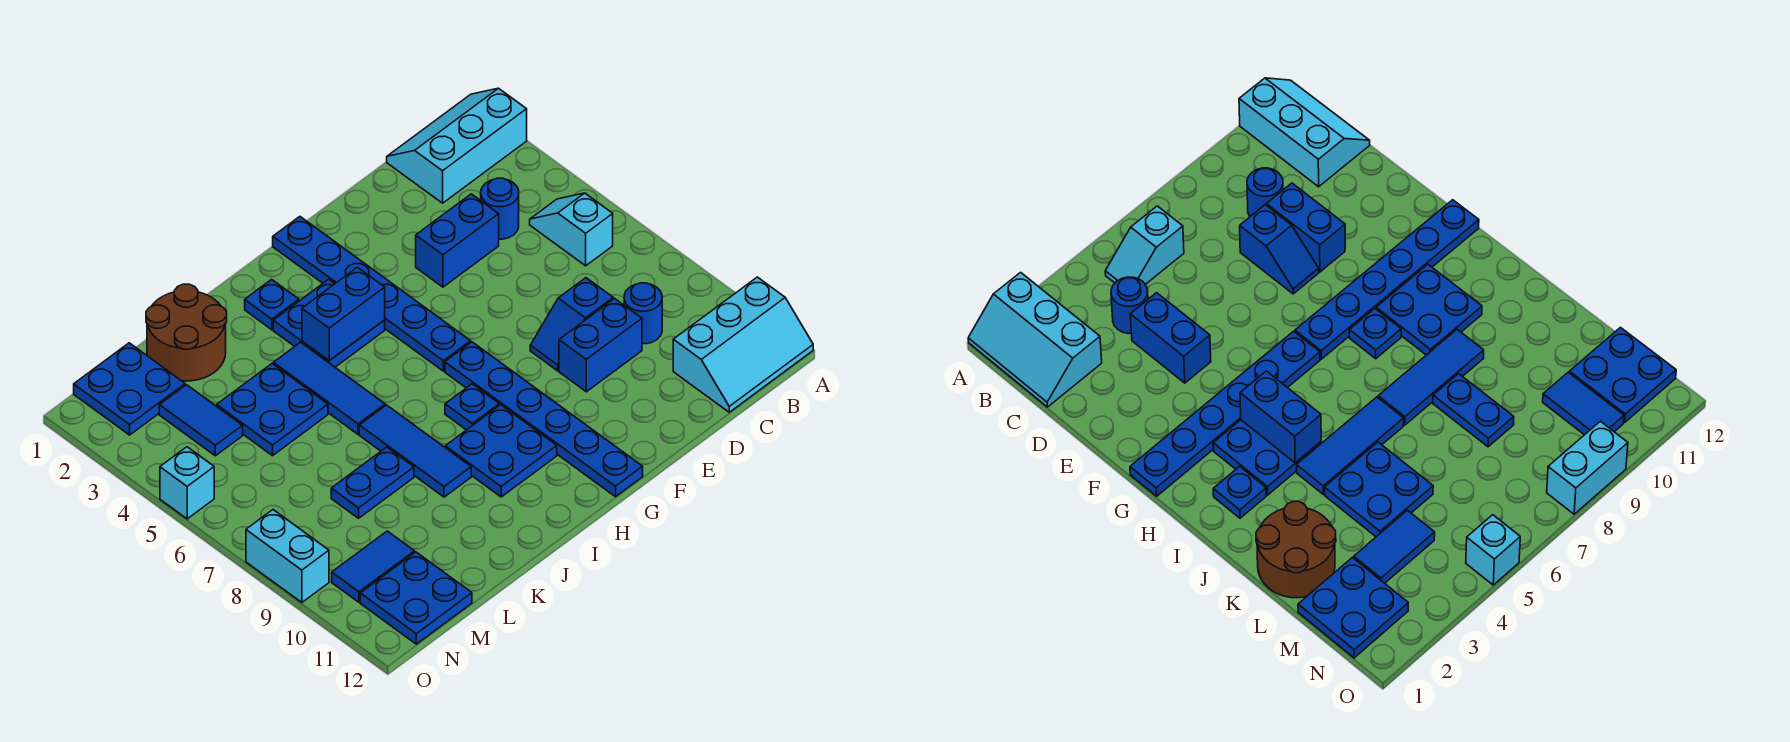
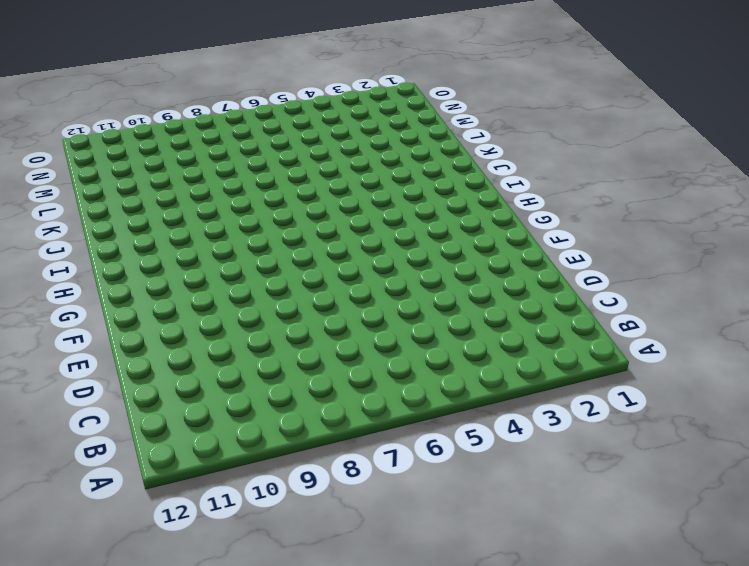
none -> cyan slope A1:C2 level 1 top 2
none -> cyan slope A11:C12 level 1 top 11
none -> cyan slope B5:B6 level 1 top 6

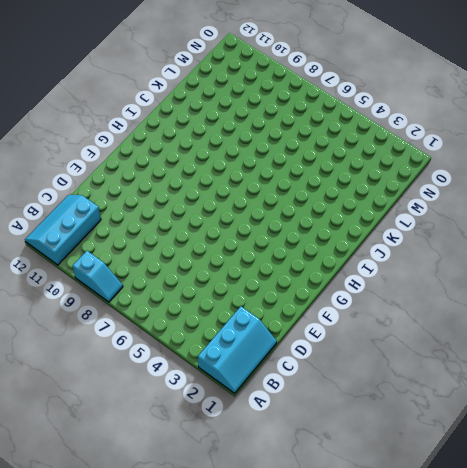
cyan slope A8:A9 level 1 top 9 -> cyan slope B5:B6 level 1 top 6
none -> blue round brick C4 level 1
none -> blue round brick C9 level 1
none -> blue brick D4:E4 level 1

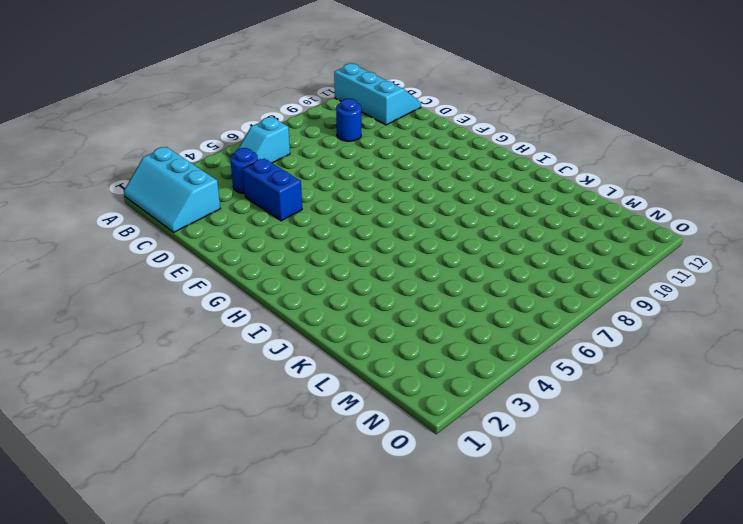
none -> blue slope D8:E8 level 1 top D
none -> blue brick D9:E9 level 1
none -> blue plate G1:G6 level 1

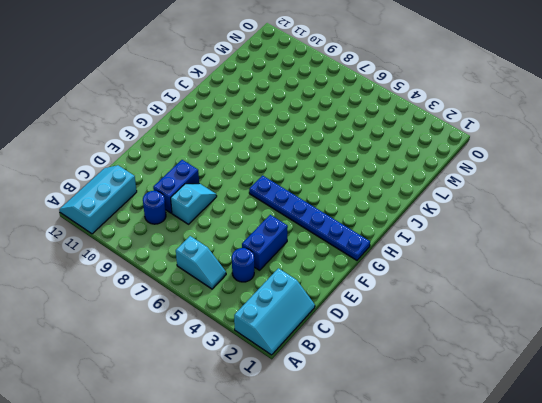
cyan slope D8:E8 level 1 top D -> blue slope D8:E8 level 1 top D
none -> blue plate G7:G12 level 1
none -> blue plate H3:I4 level 1
none -> blue plate H8 level 1

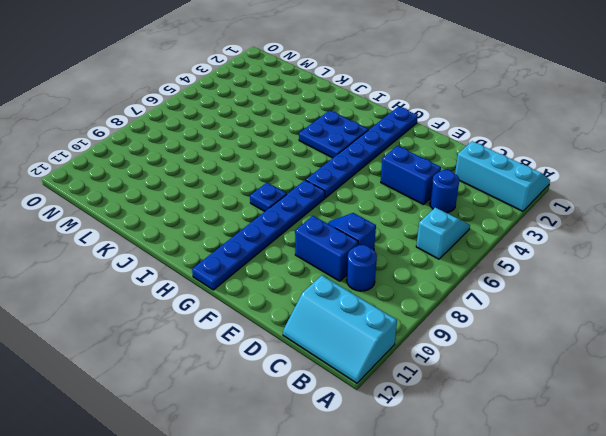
none -> blue plate H9:I10 level 1
none -> blue plate I2 level 1
none -> blue tile J4:J6 level 1

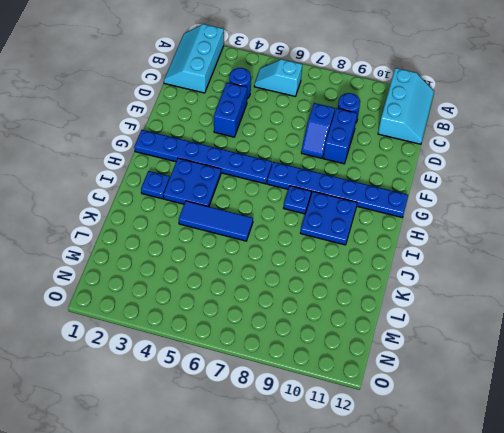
none -> blue tile J7:J9 level 1
none -> brown round brick K1:L2 level 1
none -> blue plate K4:L5 level 1

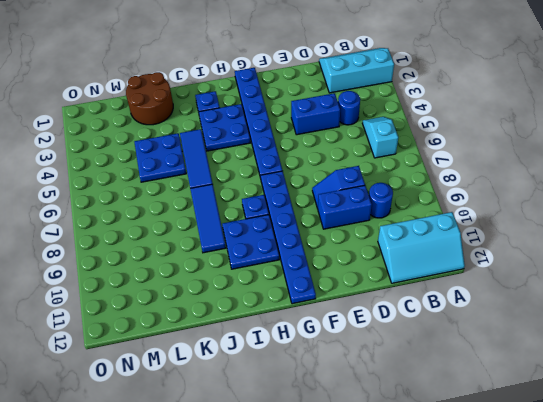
none -> blue plate K8:L8 level 1
none -> blue plate M1:N2 level 1
none -> blue tile M3:M4 level 1

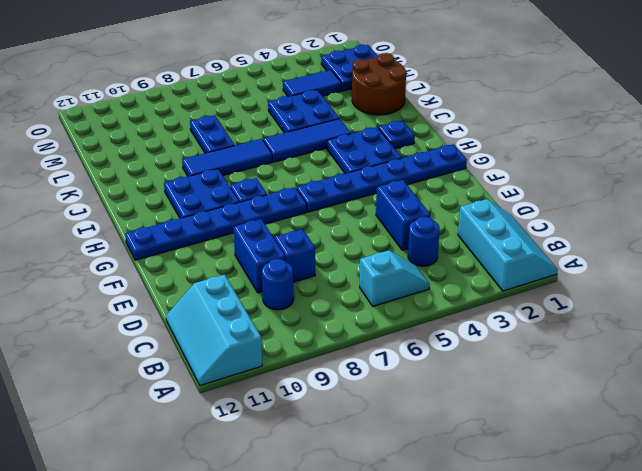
none -> blue tile M10:N10 level 1
none -> blue plate M11:N12 level 1
none -> cyan brick O5 level 1

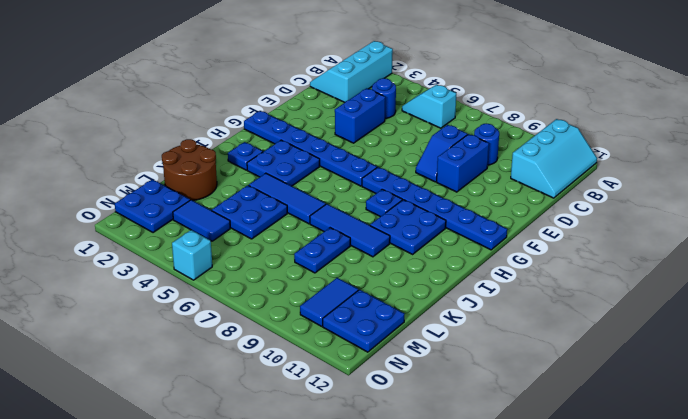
none -> cyan brick O8:O9 level 1
none -> blue brick H4:I4 level 2

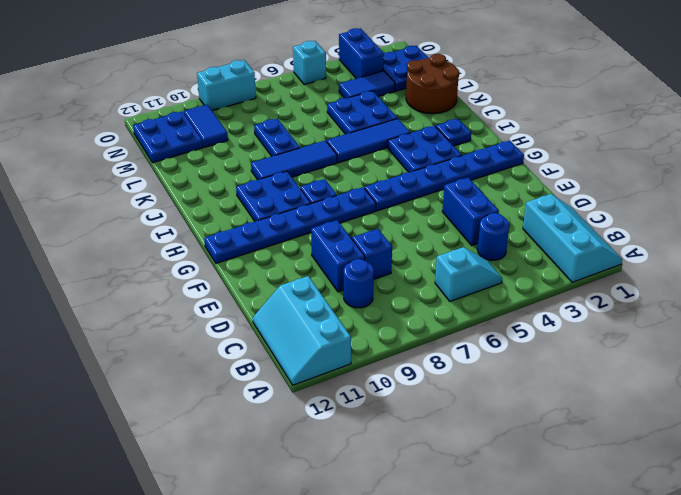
blue brick N3:O3 level 1 -> blue brick H4:I4 level 2

